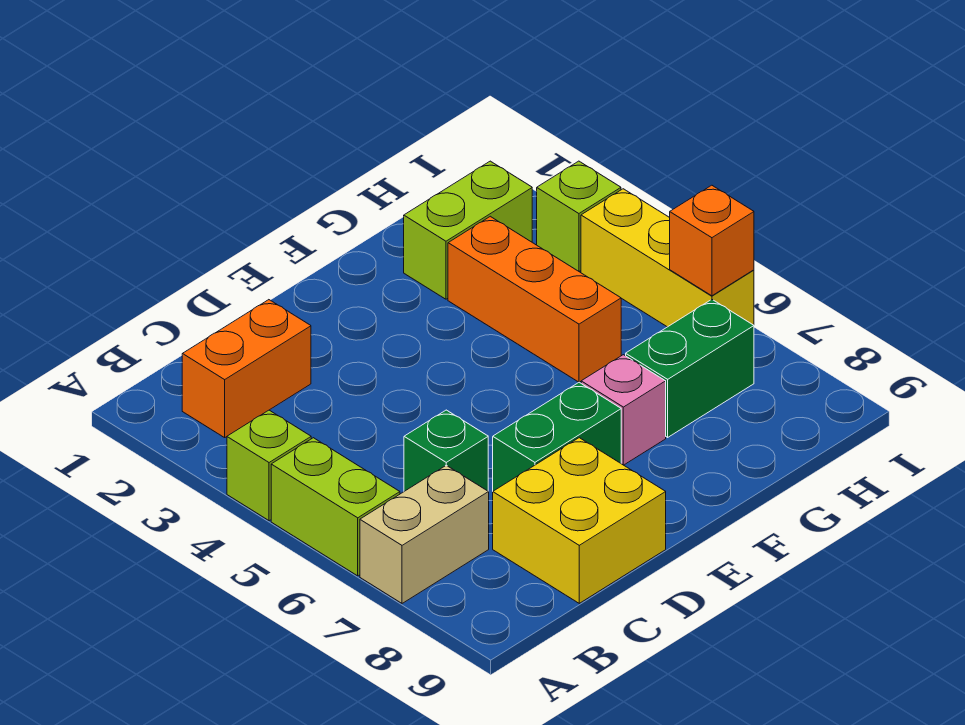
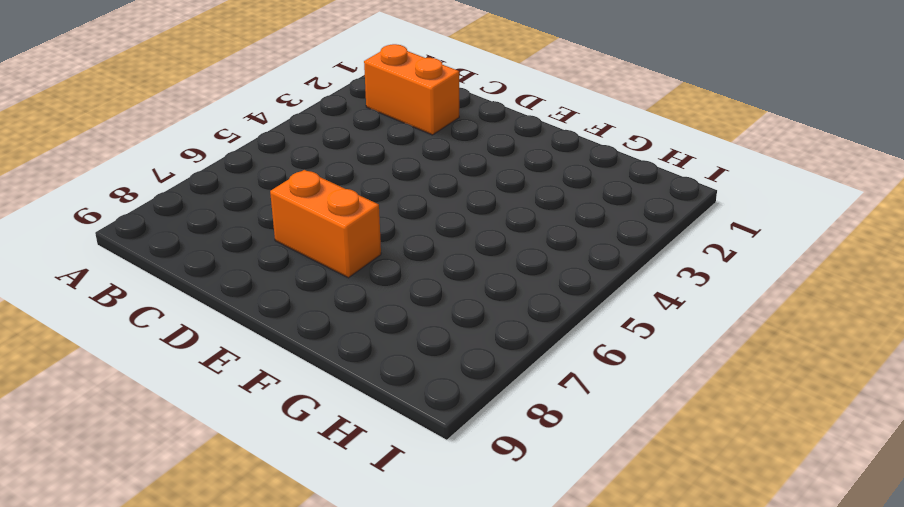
orange brick D7:E7 level 1 -> green brick D7:E7 level 1
none -> lime brick A4 level 1
none -> lime brick A5:A6 level 1
none -> tan brick A7:B7 level 1

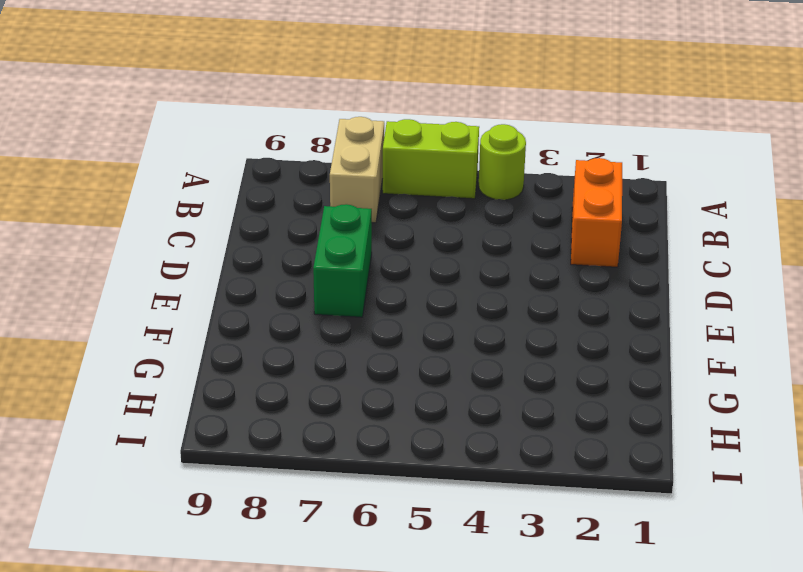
lime round brick A4 level 1 -> lime brick A4 level 1
none -> green brick C6 level 1
none -> yellow brick C8:D9 level 1
none -> pink brick F7 level 1

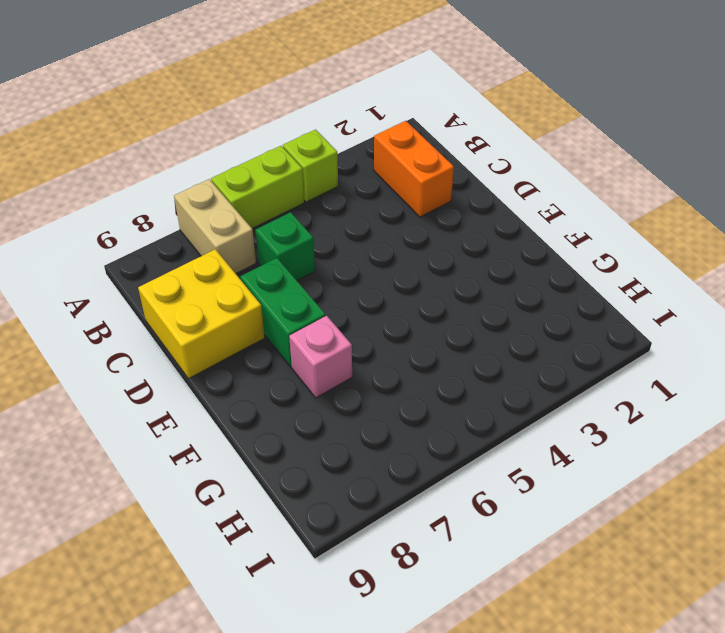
none -> lime brick G2:H2 level 1
none -> orange brick G3:G5 level 1
none -> green brick G7:H7 level 1

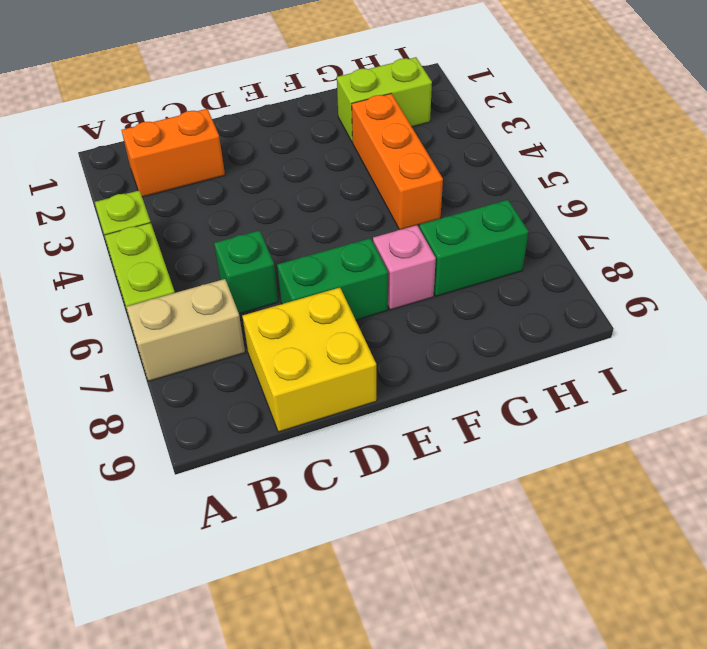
none -> lime brick I3 level 1
none -> yellow brick I4:I6 level 1
none -> orange brick I6 level 2

